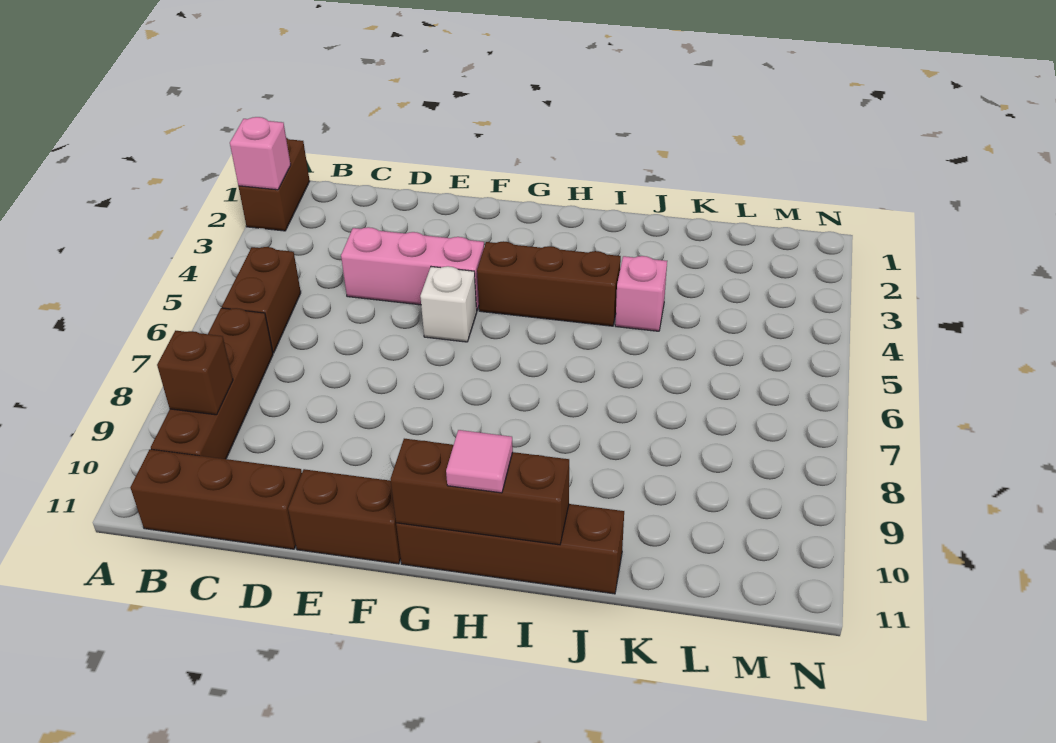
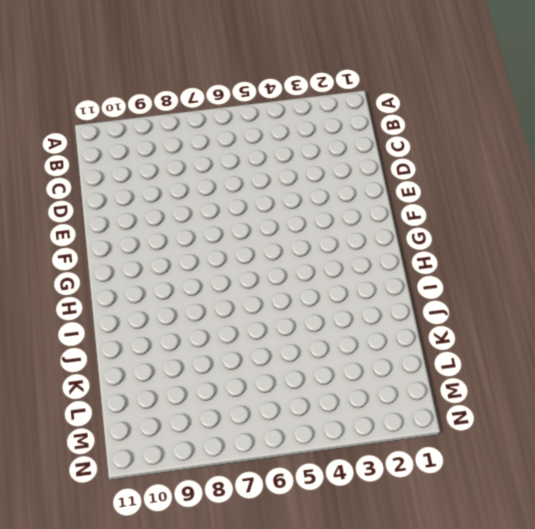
none -> brown brick A1:A2 level 1
none -> brown brick B5:B6 level 1
none -> brown brick B7:B10 level 1

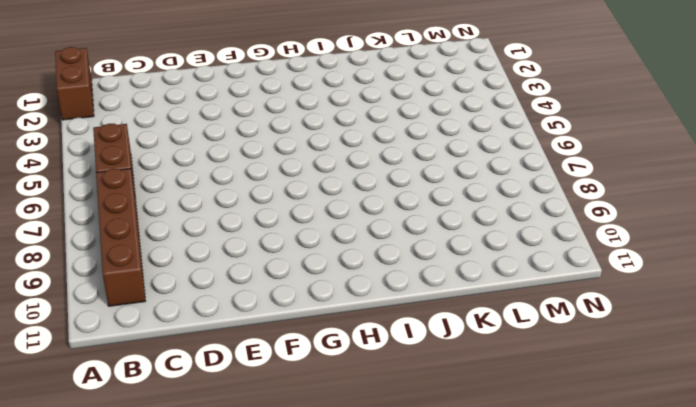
none -> brown brick B11:D11 level 1
none -> pink brick D4:F4 level 1
none -> brown brick E11:F11 level 1

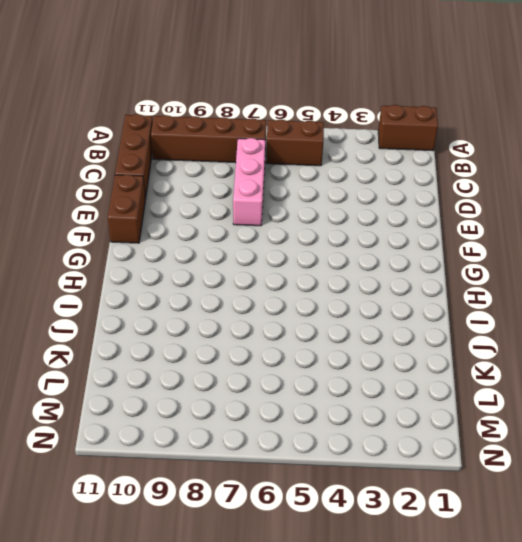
pink brick C7:E7 level 1 -> pink brick D4:F4 level 1
none -> white brick F5 level 1
none -> brown brick G4:I4 level 1
none -> brown brick G11:J11 level 1

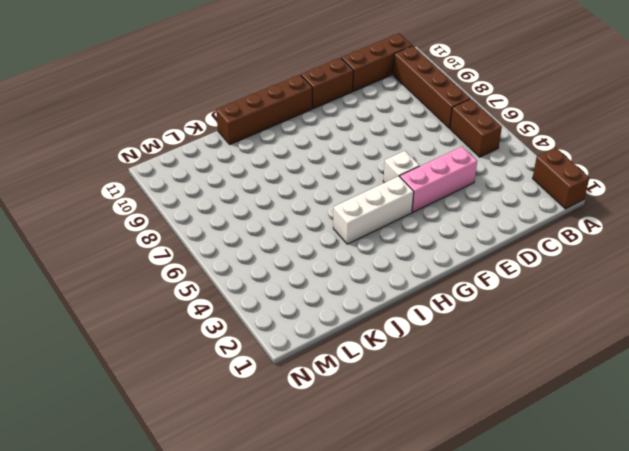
white brick G4:I4 level 1 -> brown brick G4:I4 level 1
none -> pink brick J4 level 1
none -> pink brick A2 level 2
none -> brown brick B9 level 2

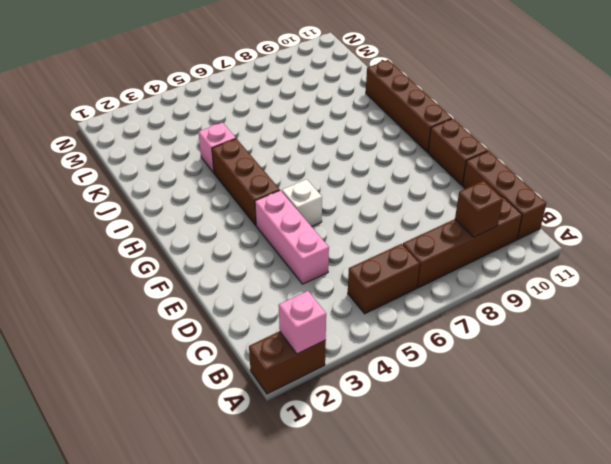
none -> brown brick G11:I11 level 2
none -> pink tile H11 level 3

